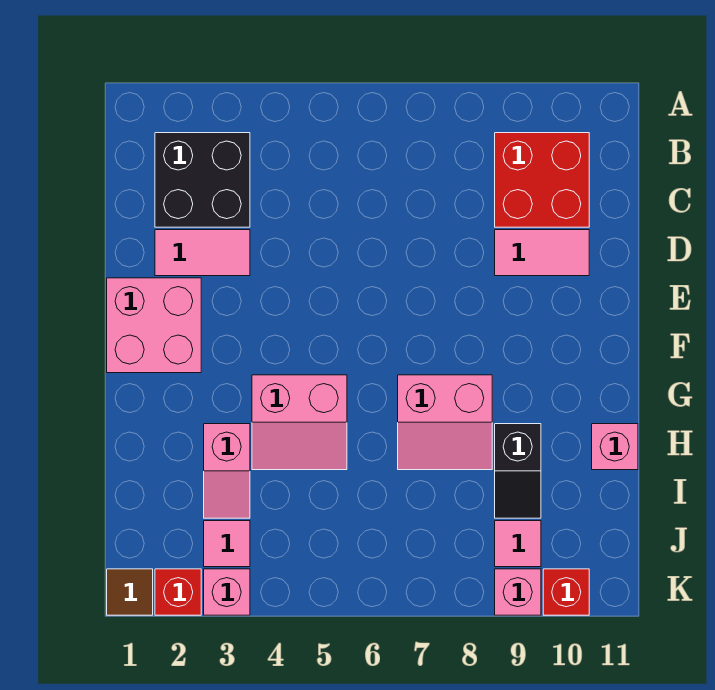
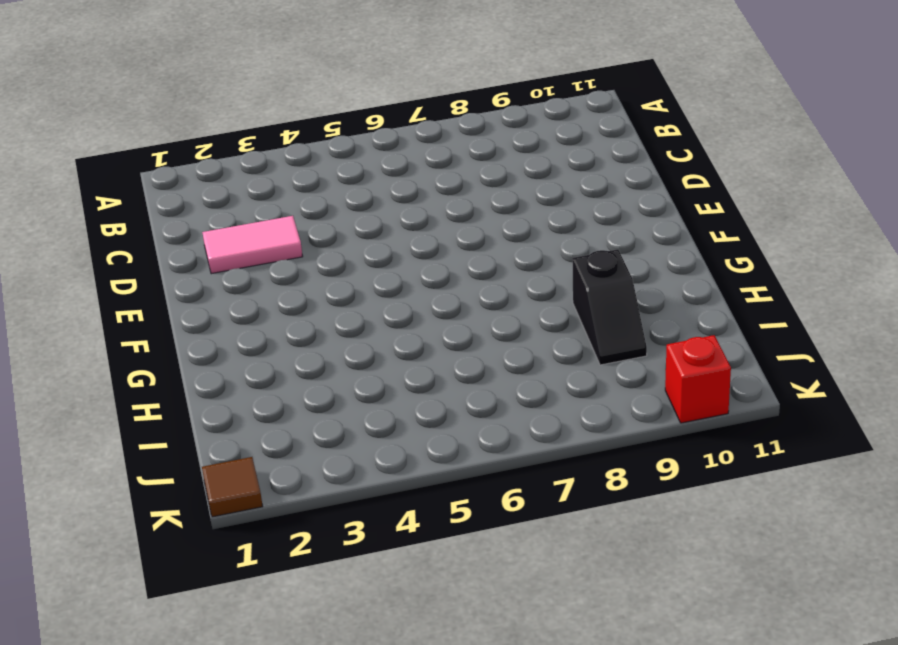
none -> black brick B2:C3 level 1
none -> red brick B9:C10 level 1
none -> pink tile D9:D10 level 1

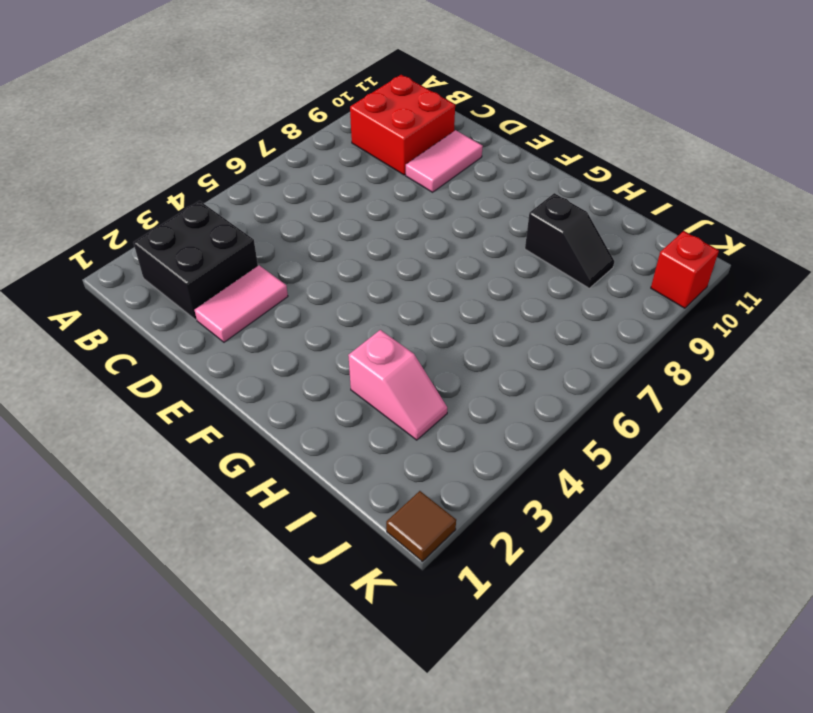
none -> pink brick E1:F2 level 1
none -> pink slope G4:H5 level 1 top G
none -> pink slope G7:H8 level 1 top G

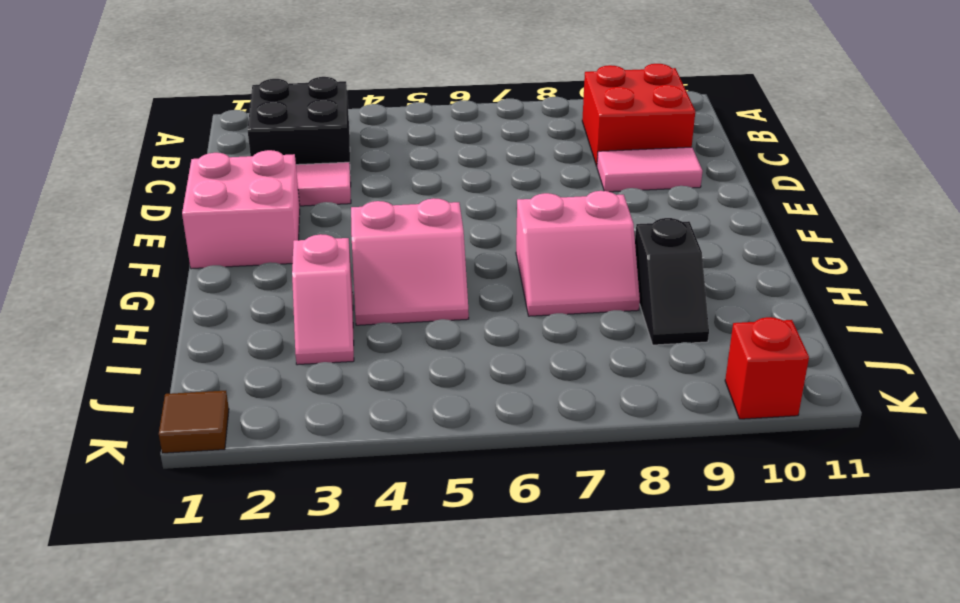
none -> pink brick H11 level 1
none -> pink tile J3 level 1
none -> pink tile J9 level 1

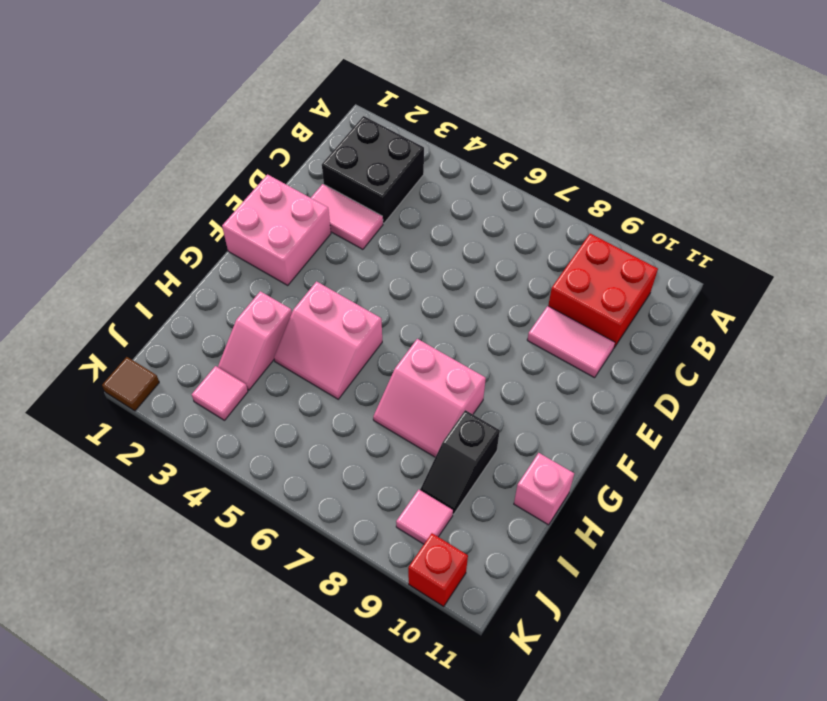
none -> red brick K2 level 1
none -> pink brick K3 level 1
none -> pink brick K9 level 1

